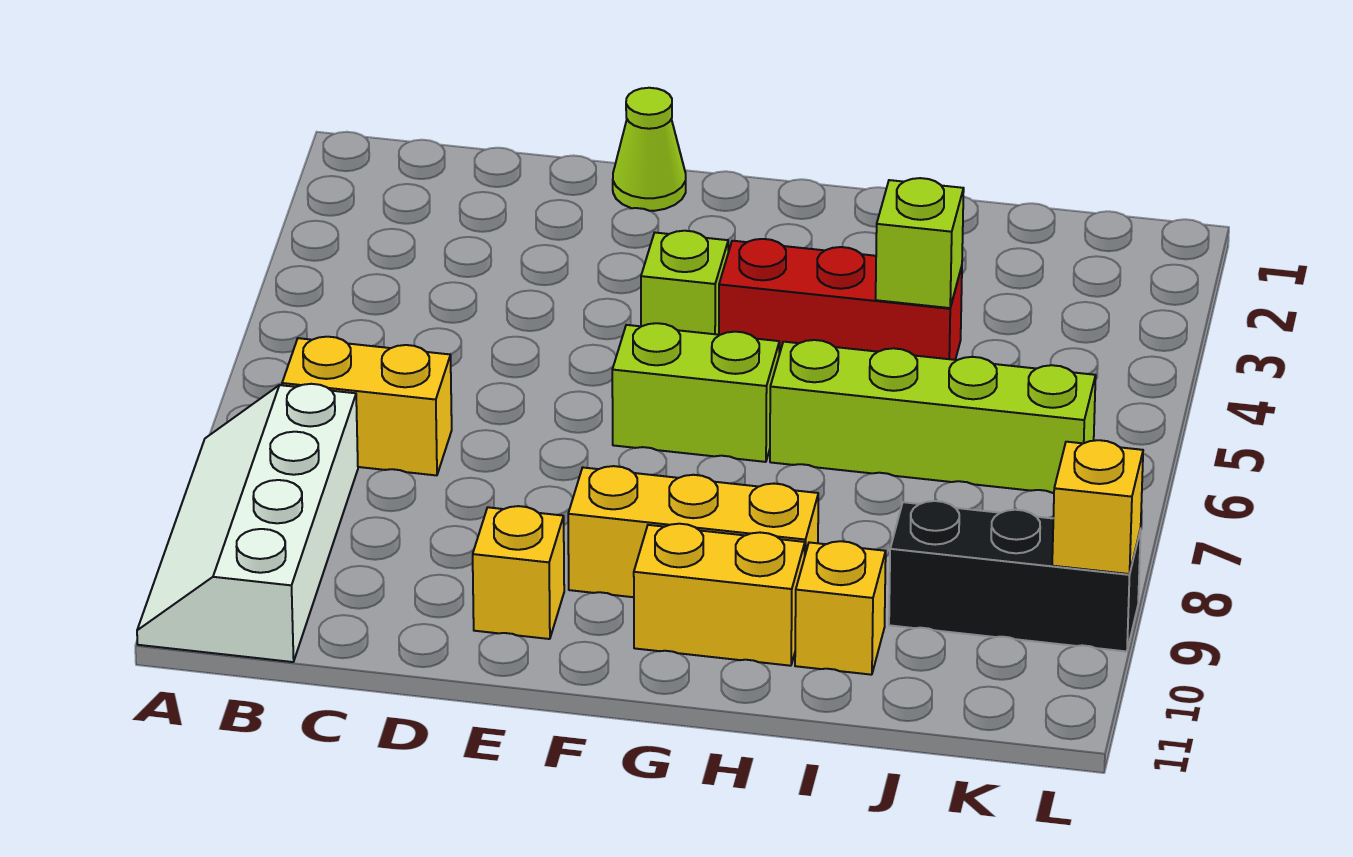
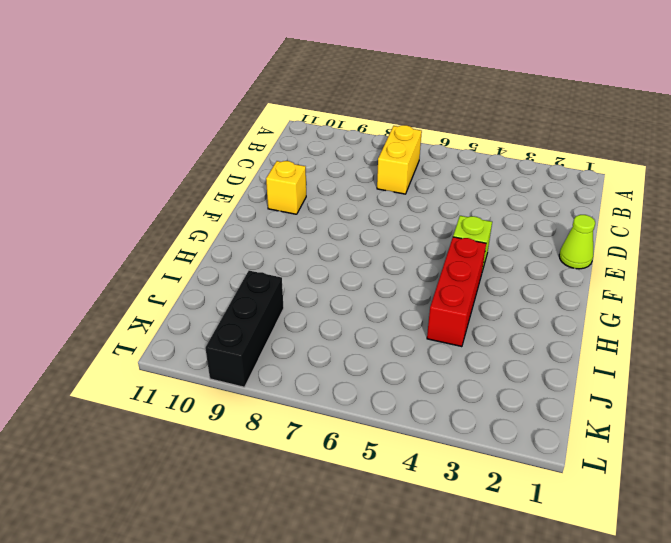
none -> white slope A8:B11 level 1 top B
none -> lime brick F6:G6 level 1
none -> yellow brick F9:H9 level 1

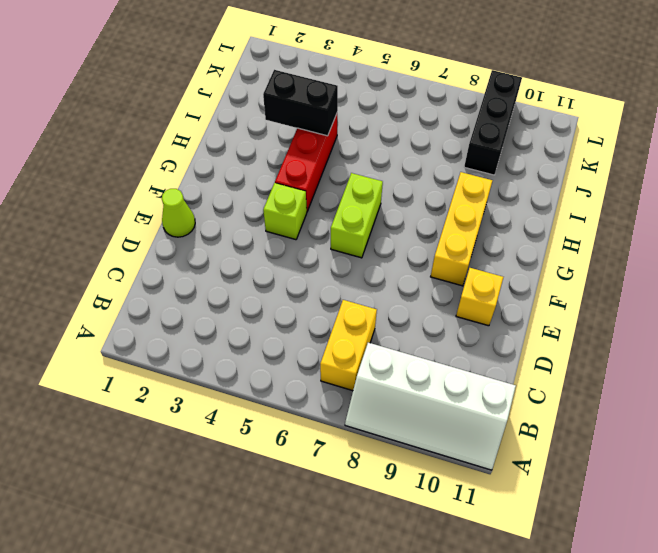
black brick I3:I4 level 2 -> lime brick I4 level 2
none -> yellow brick G10:H10 level 1
none -> lime brick H6:K6 level 1
none -> yellow brick I10 level 1

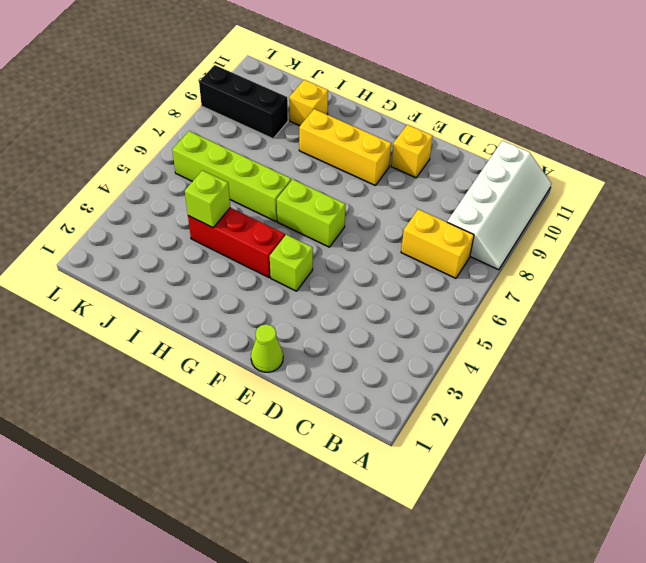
none -> yellow brick G10:H10 level 1
none -> yellow brick L9 level 2

